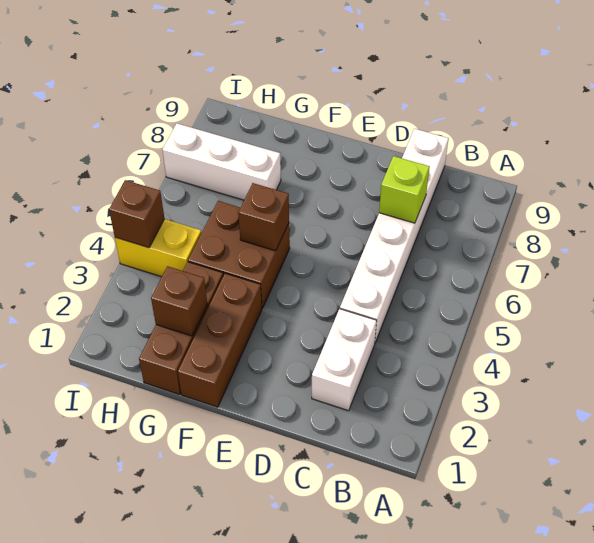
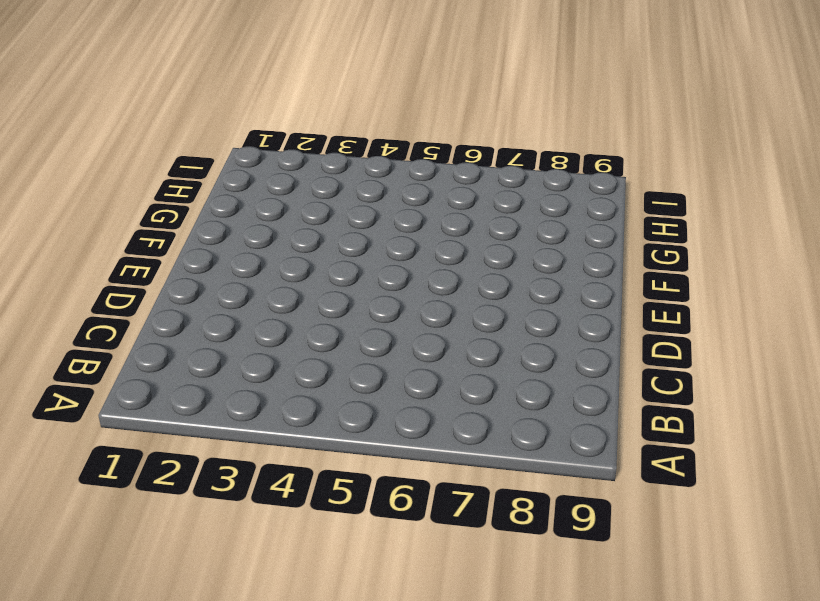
none -> white brick C2:C3 level 1
none -> white brick C4:C9 level 1

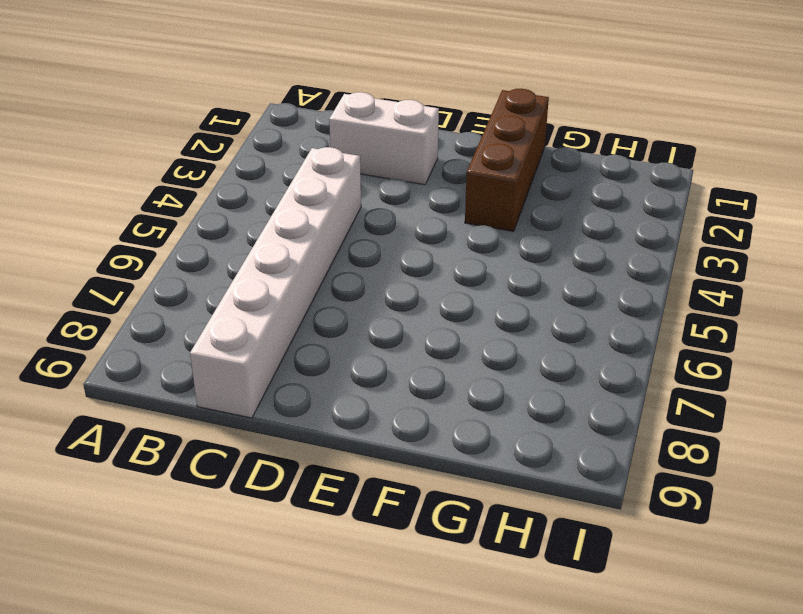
white brick C2:D2 level 1 -> white brick C2:C3 level 1
none -> brown brick F4:G5 level 1
none -> brown brick G1:G3 level 1

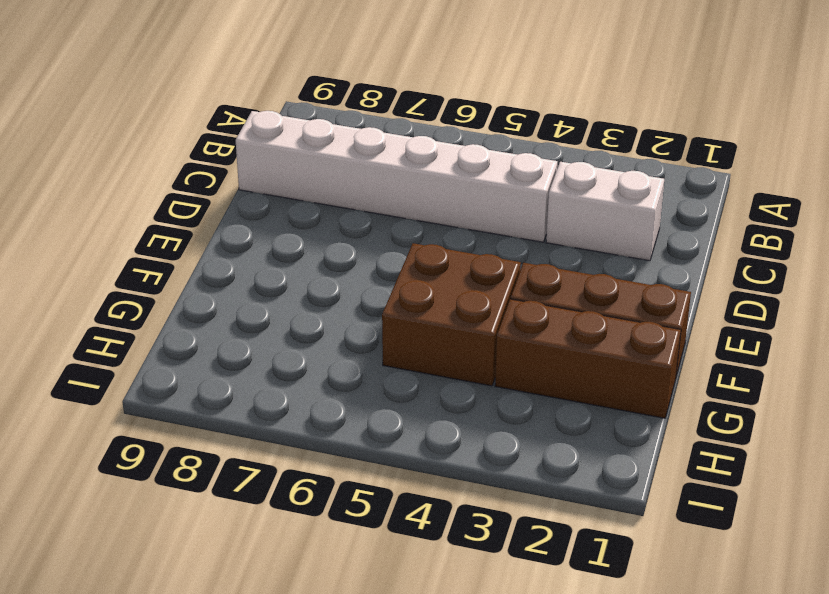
none -> white brick G7:I7 level 1
none -> yellow brick H4:I4 level 1

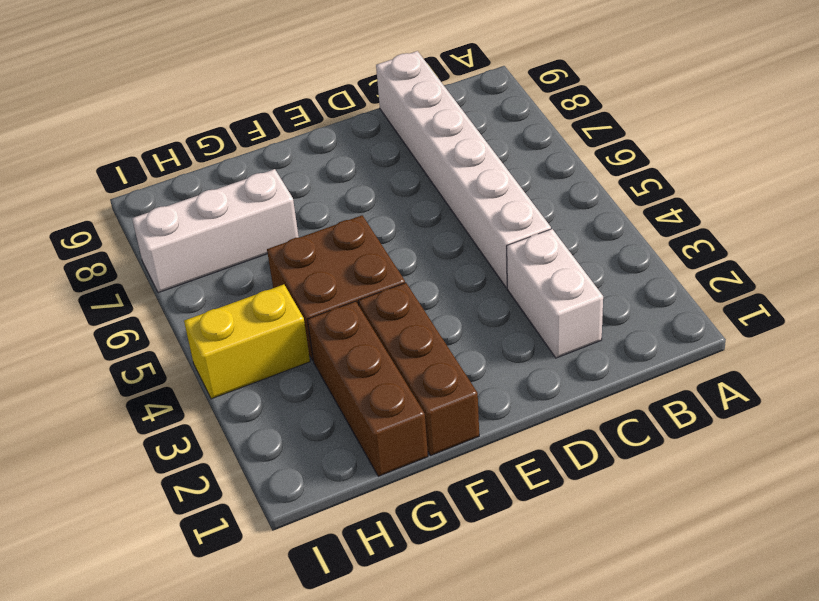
none -> lime brick C7 level 2
none -> brown brick F5 level 2

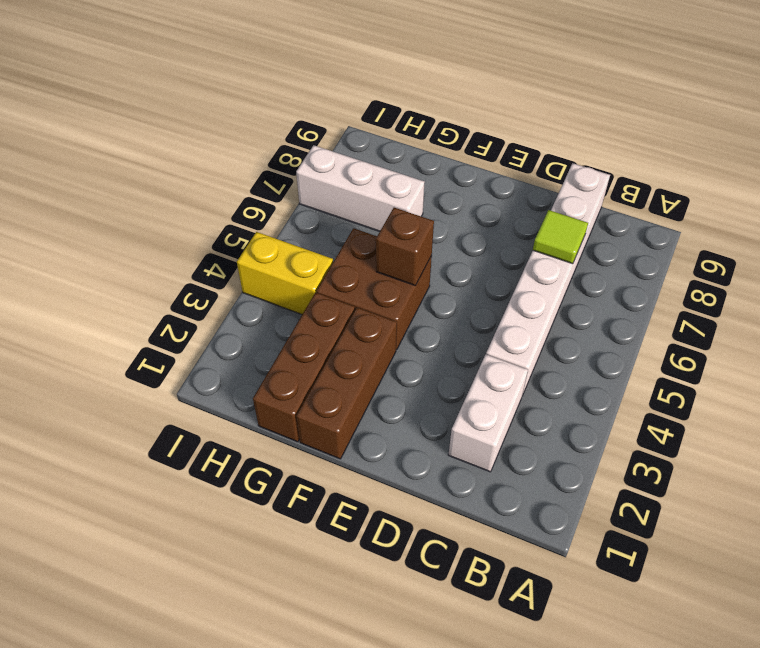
lime tile C7 level 2 -> lime brick C7 level 2
none -> brown brick G2 level 2
none -> brown brick I4 level 2

